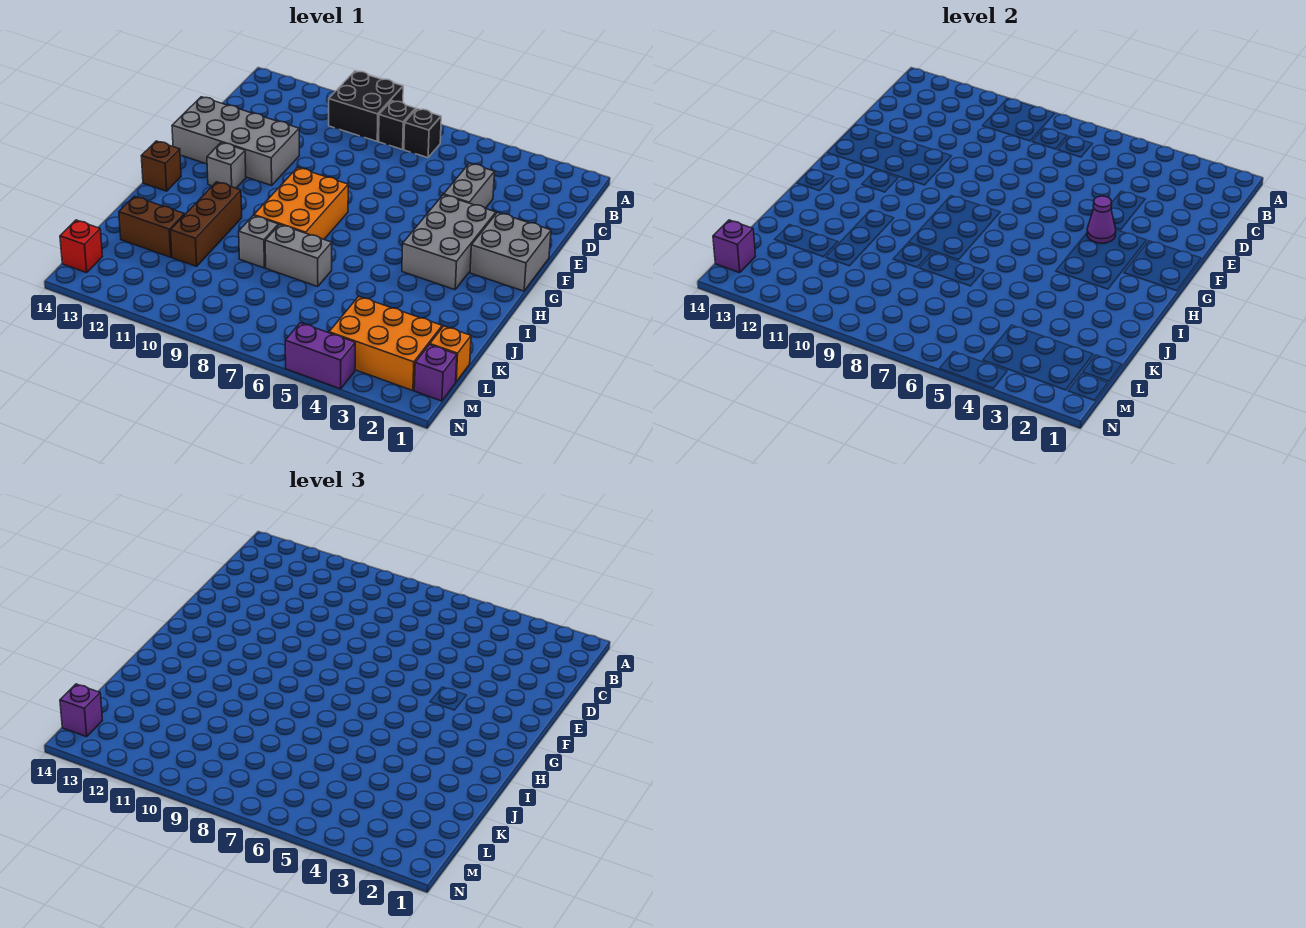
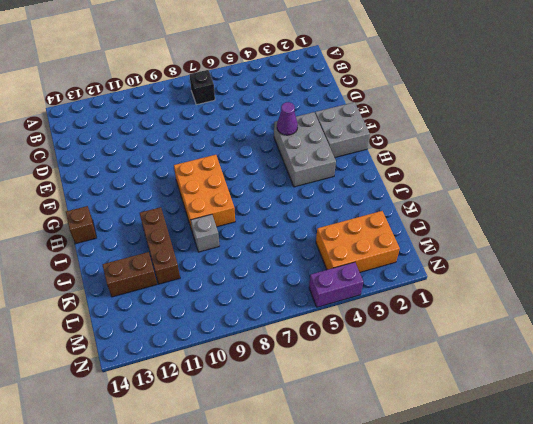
none -> black brick A9:B10 level 1
none -> black brick B8 level 1
none -> grey brick D4:E4 level 1

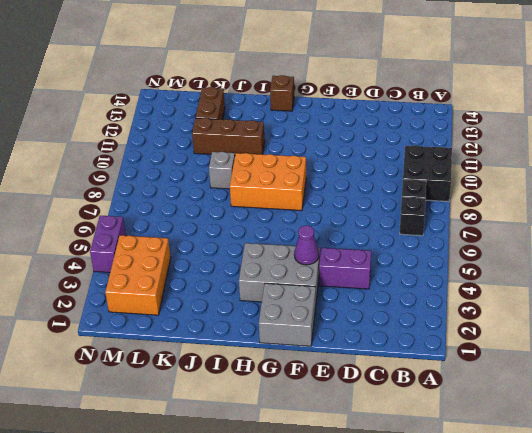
purple brick D4:E4 level 1 -> grey brick D4:E4 level 1
none -> grey brick E11:F14 level 1
none -> grey brick G12 level 1
none -> grey brick J7:J8 level 1

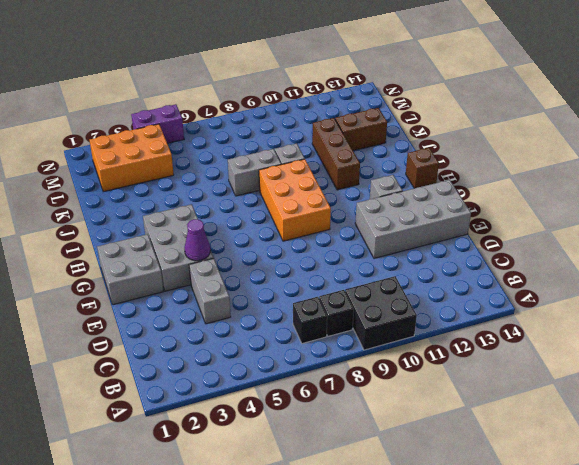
none -> orange brick L1 level 1
none -> purple brick M1 level 1
none -> red brick M14 level 1

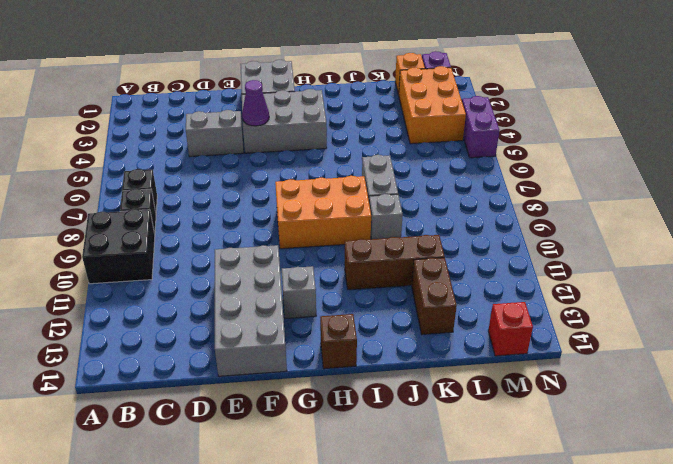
none -> purple brick M14 level 2
none -> purple brick M14 level 3

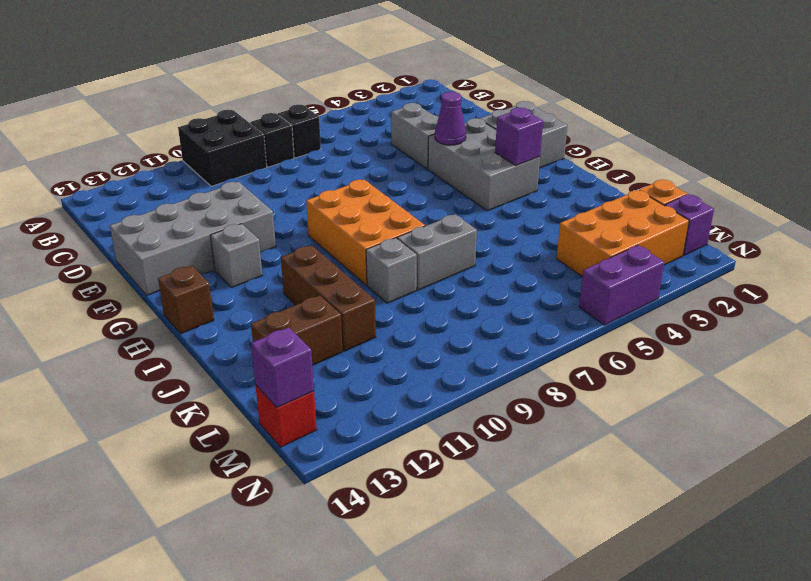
purple brick H3 level 2 -> purple brick M14 level 3

